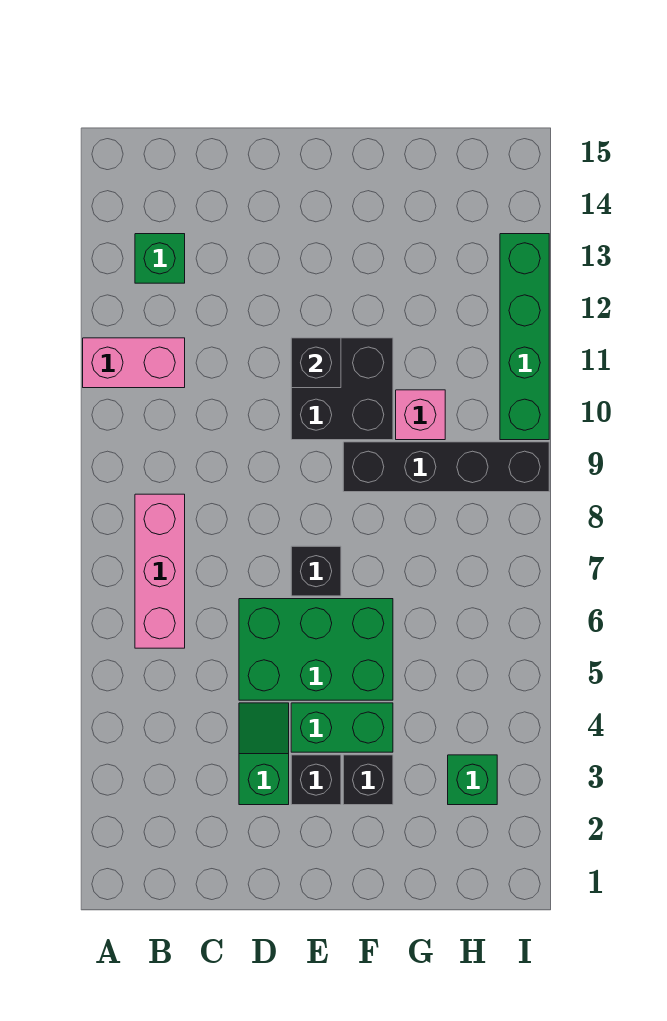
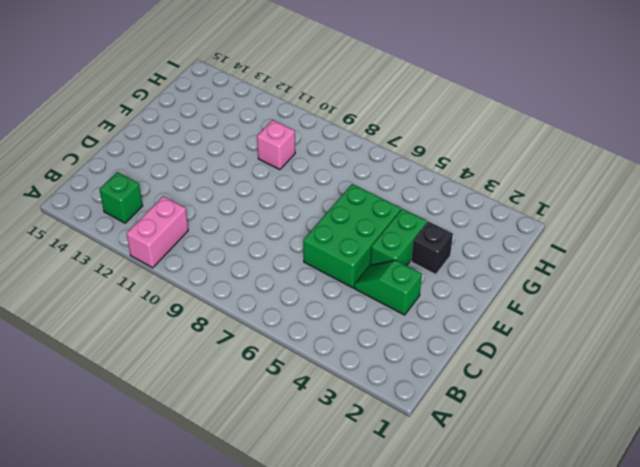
none -> pink brick B6:B8 level 1
none -> black brick E3 level 1
none -> black brick E7 level 1

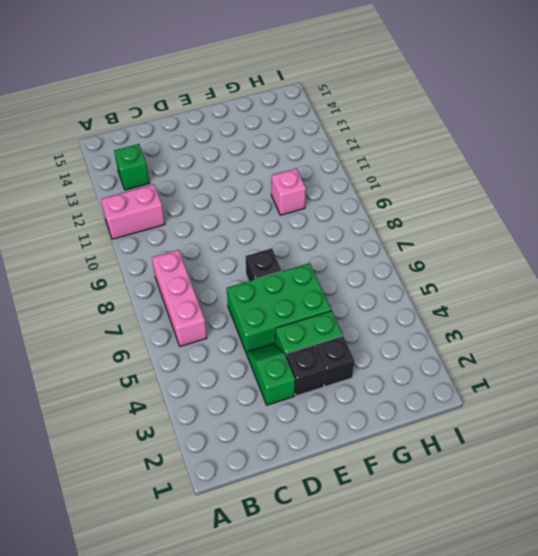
none -> black brick E10:F11 level 1
none -> black brick F9:I9 level 1
none -> green brick H3 level 1

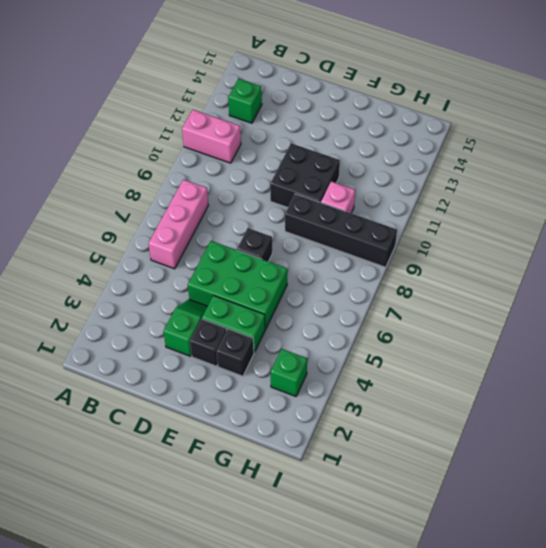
none -> green brick I10:I13 level 1
none -> black brick E11 level 2

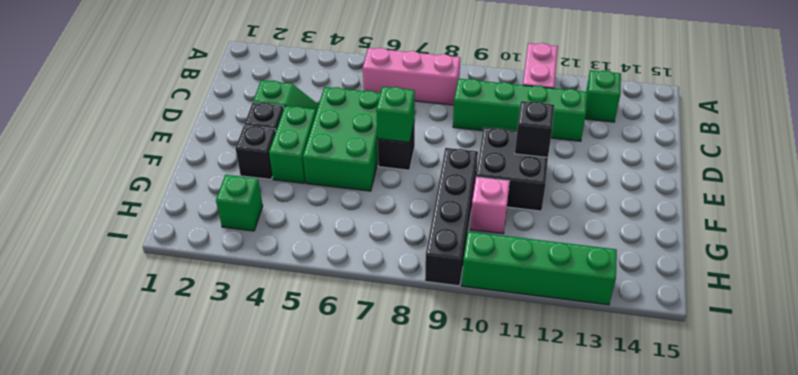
green brick C9:C12 level 1 -> none
green brick E7 level 2 -> none

